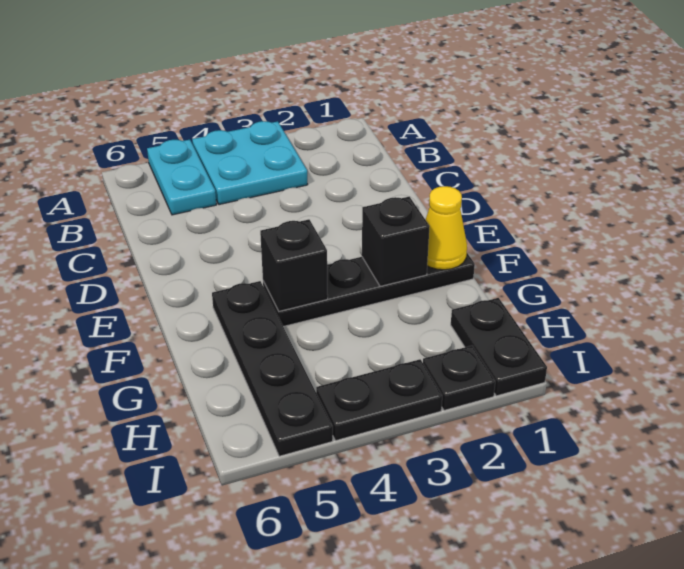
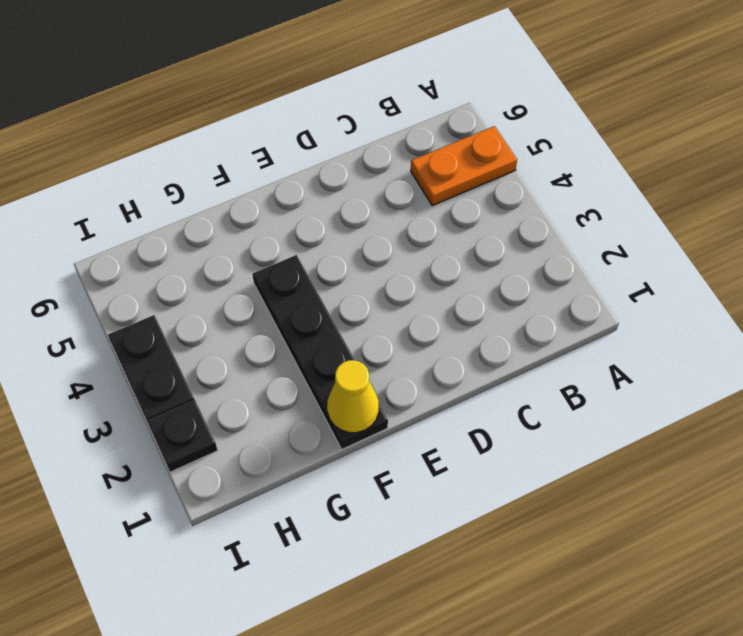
orange plate A5:B5 level 1 -> cyan plate A5:B5 level 1
none -> cyan plate A3:B4 level 1
none -> black plate F5:I5 level 1

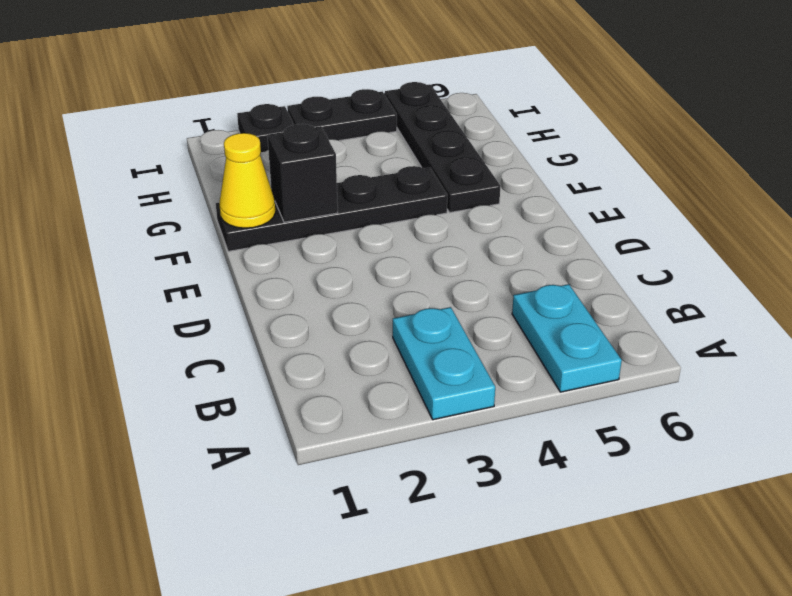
cyan plate A3:B3 level 1 -> cyan plate A3:B4 level 1
none -> black plate H1:I1 level 1
none -> black brick F4 level 2

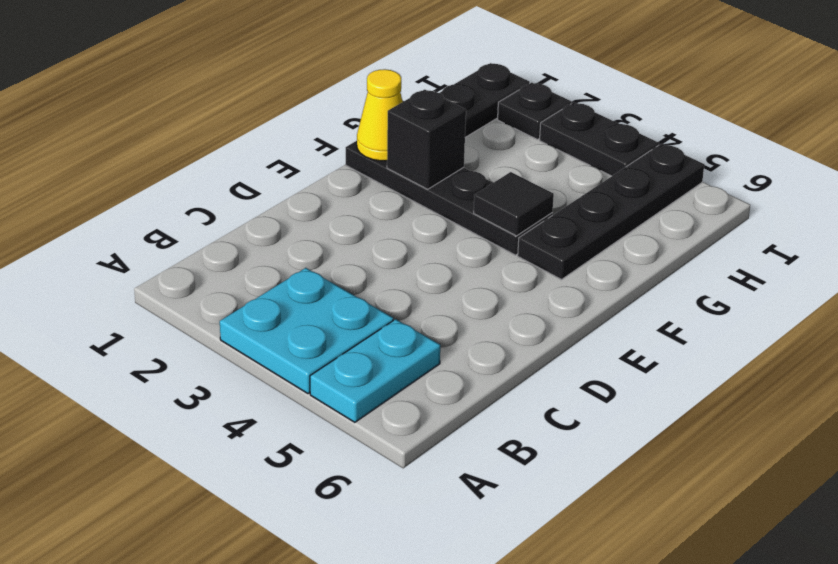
black tile F4 level 2 -> black brick F4 level 2

